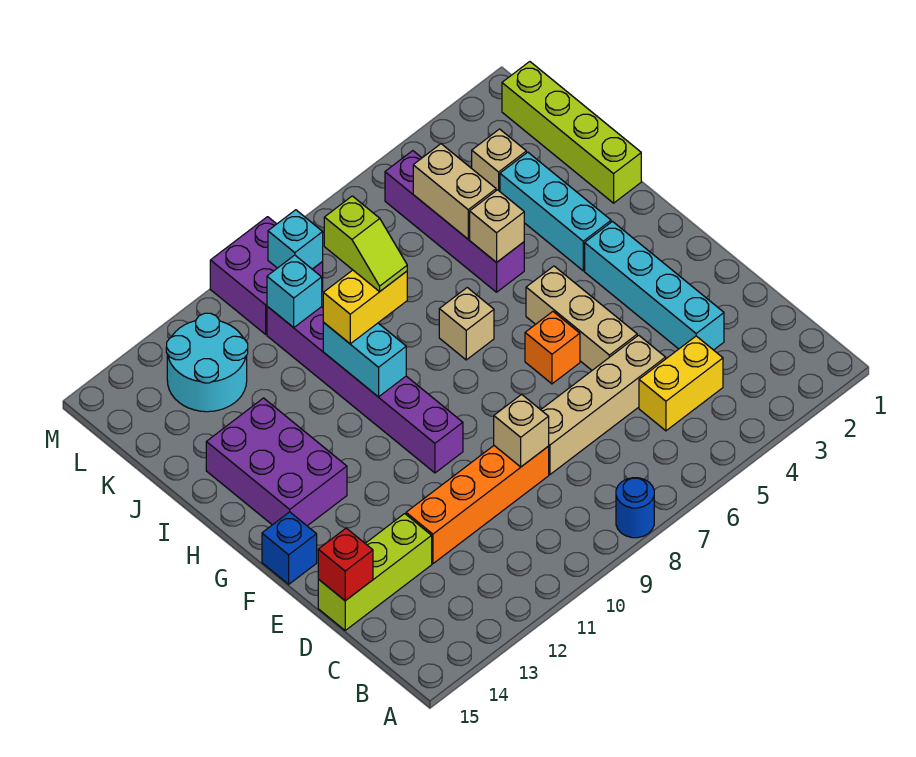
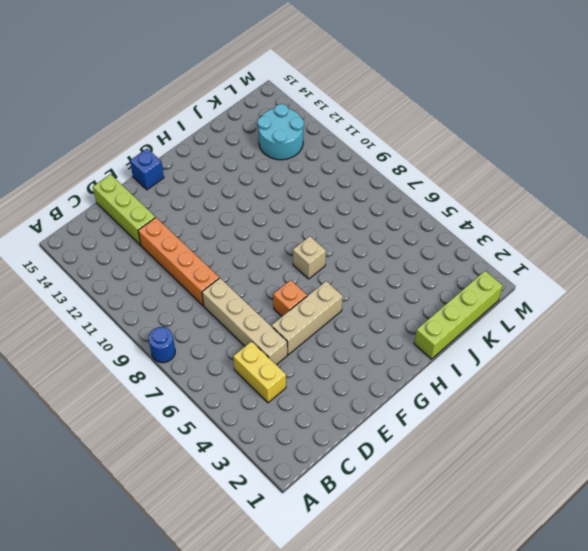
none -> cyan brick D3:G3 level 1
none -> purple brick F10:K10 level 1
none -> purple brick G13:I14 level 1

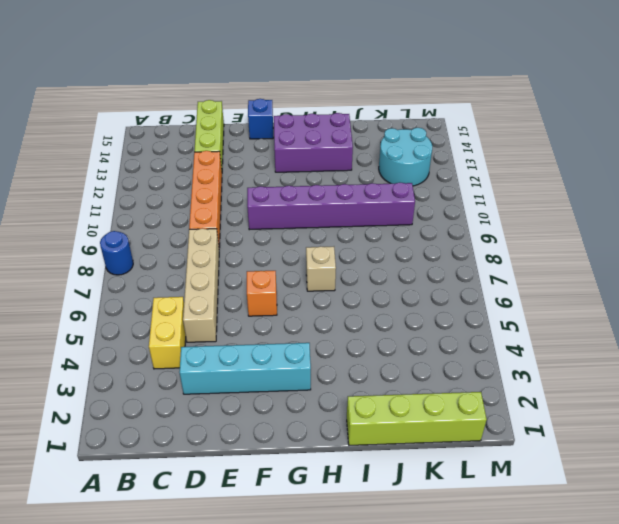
none -> tan brick E5:G5 level 1
none -> cyan brick H3:J3 level 1
none -> purple brick I5:L5 level 1

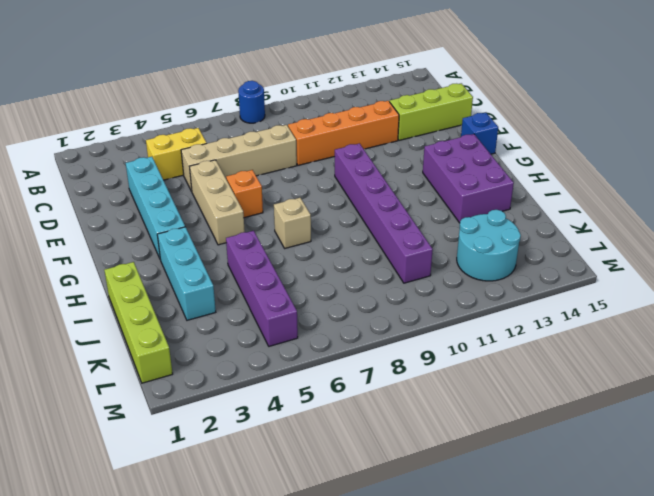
none -> tan brick K3 level 1
none -> purple brick L9:M10 level 1
none -> tan brick D9 level 2

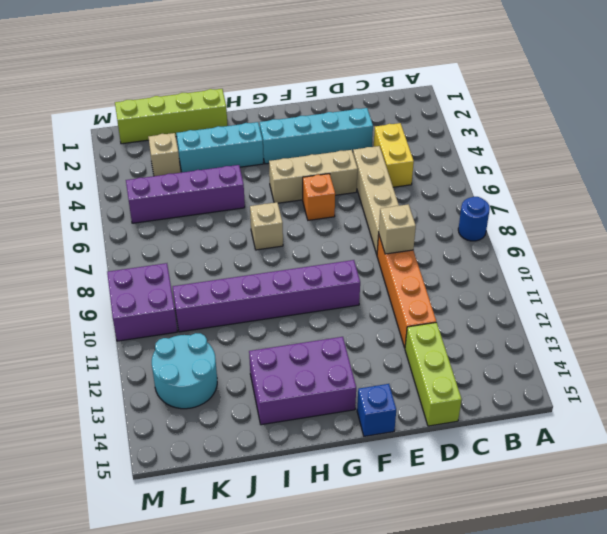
none -> red brick D15 level 2
none -> cyan brick H10:I10 level 2
none -> tan brick I5 level 2

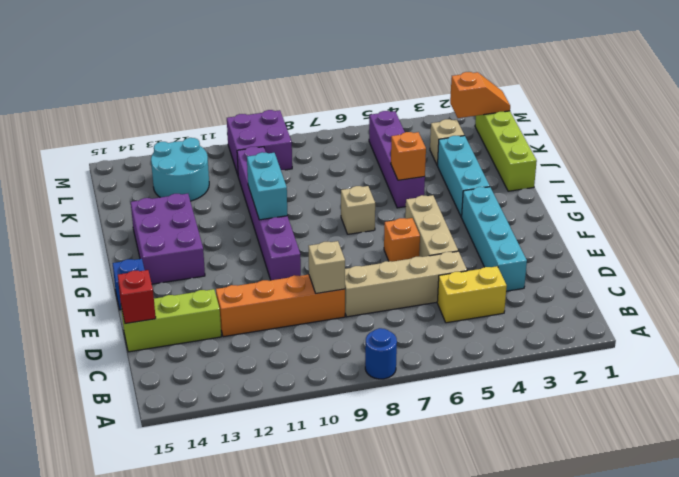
orange brick I5 level 2 -> tan brick I5 level 2
orange slope L1:L2 level 2 top 2 -> none
none -> tan brick J5:K5 level 2
none -> cyan brick K10 level 2
none -> cyan brick L9 level 2

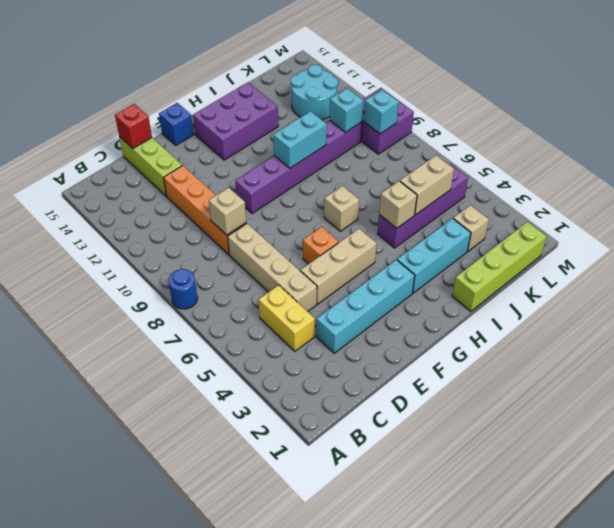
none -> yellow brick I9:I10 level 3
none -> lime slope I9:J9 level 4 top J

